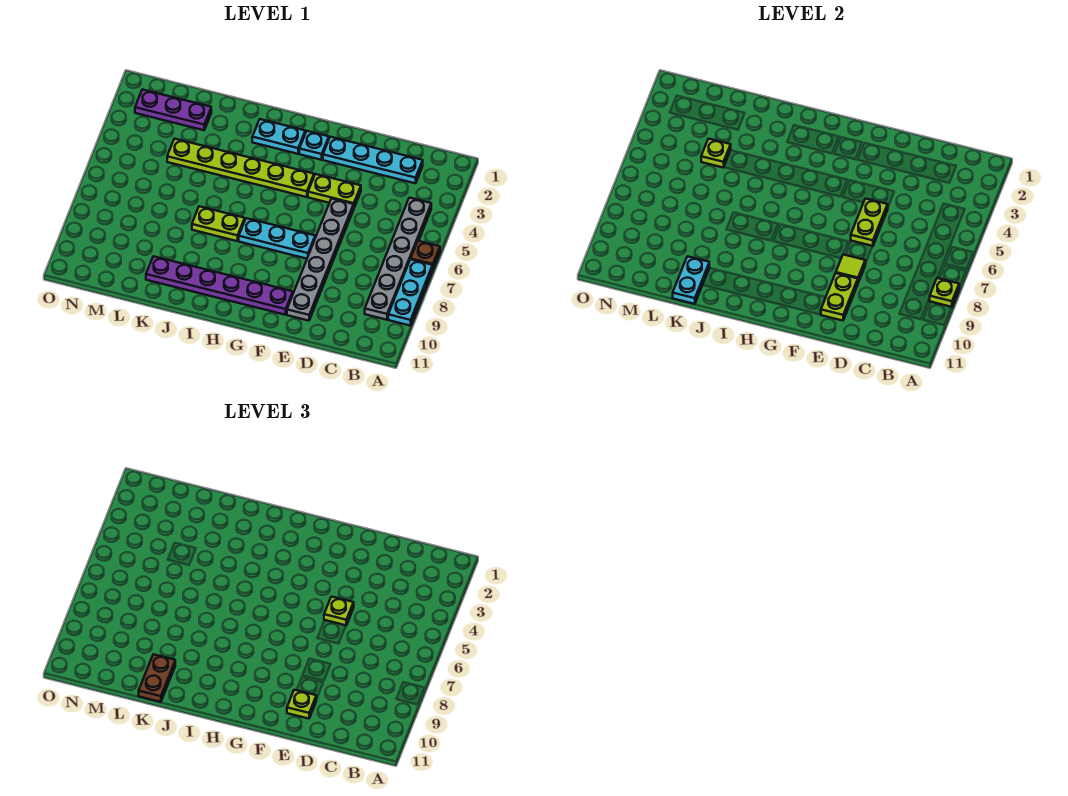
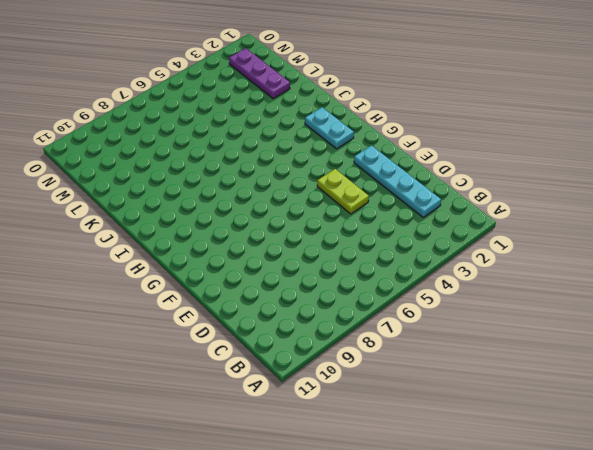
none -> brown plate A6 level 1
none -> cyan plate A7:A9 level 1
none -> grey plate B4:B9 level 1

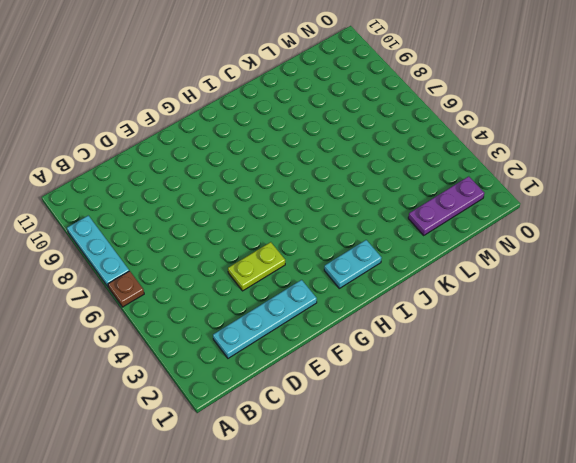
none -> grey plate B4:B9 level 1
none -> grey plate E5:E10 level 1
none -> cyan plate F7:H7 level 1

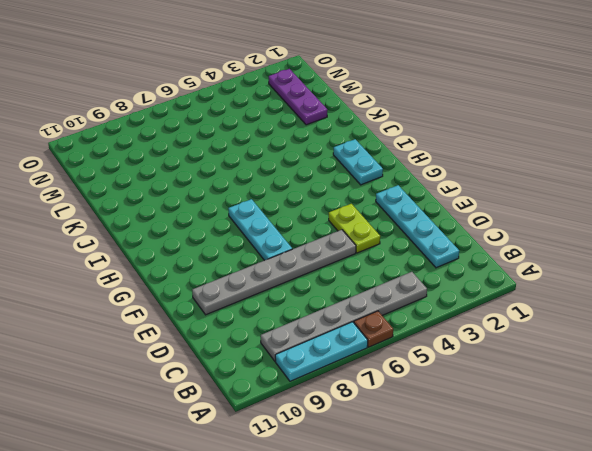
none -> purple plate F10:K10 level 1
none -> cyan plate G2 level 1
none -> lime plate G4:L4 level 1

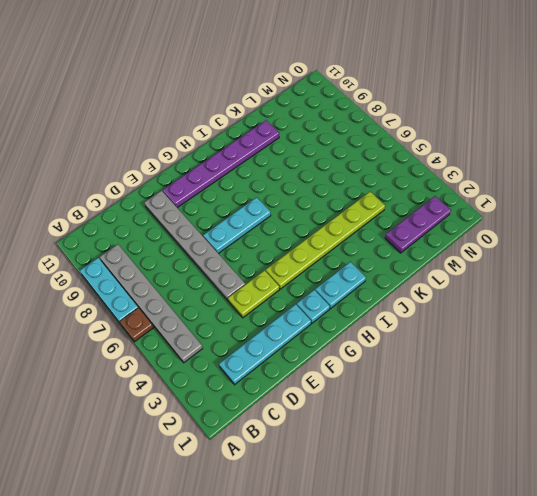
none -> lime plate I7:J7 level 1
none -> lime plate A8 level 2
none -> lime plate E5:E6 level 2

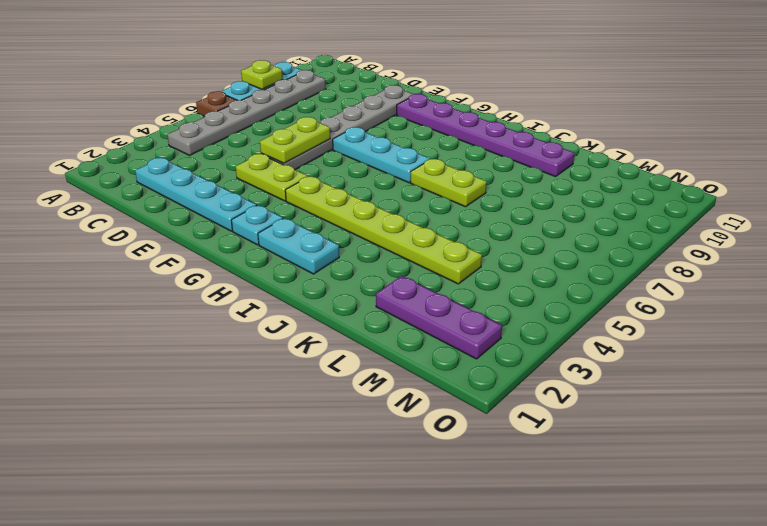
none -> lime tile E8 level 2
none -> lime plate E9:E10 level 2
none -> cyan plate K10:K11 level 2

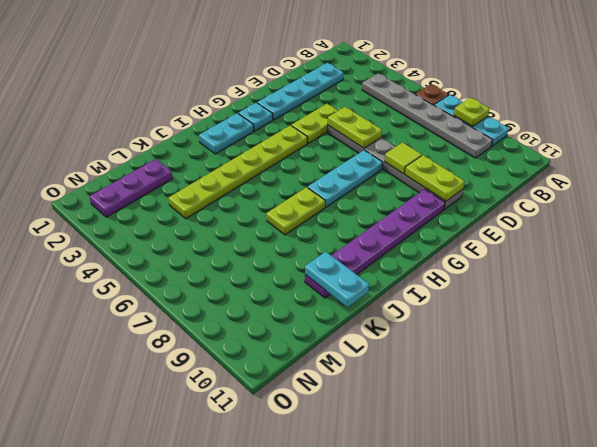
none -> lime plate L4 level 2
none -> lime plate E5 level 3
none -> lime plate E10 level 3

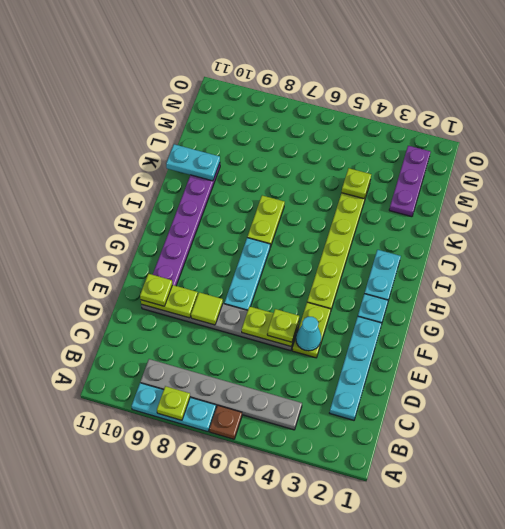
cyan cone E4 level 2 -> none
none -> brown plate K10:K11 level 3

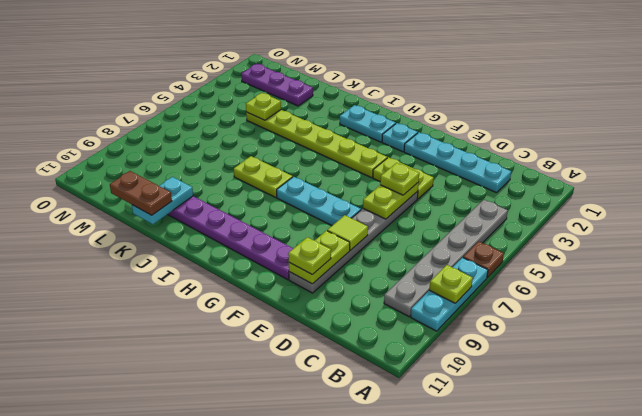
brown plate K11:L11 level 3 -> brown plate K10:K11 level 3

